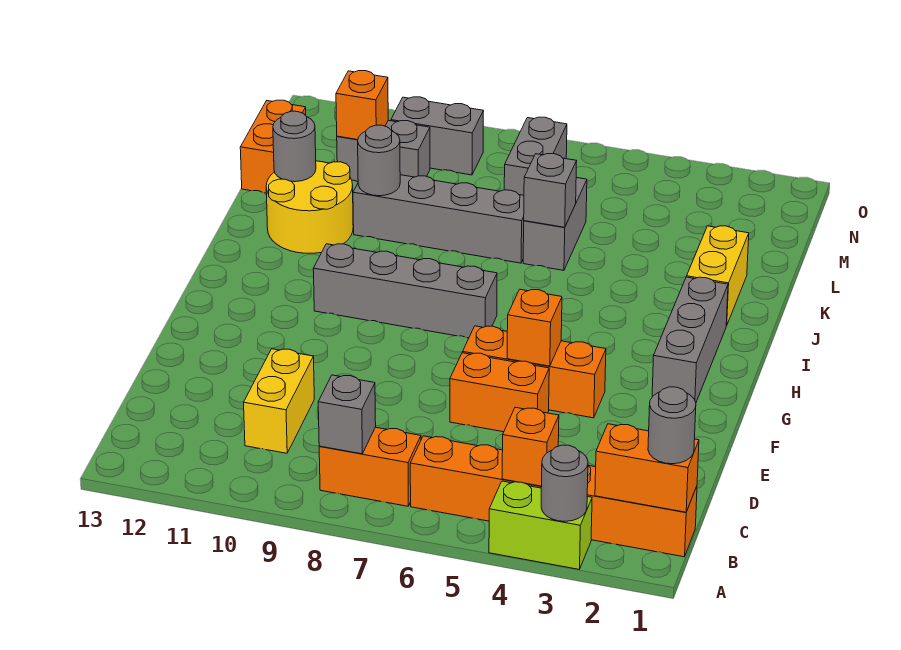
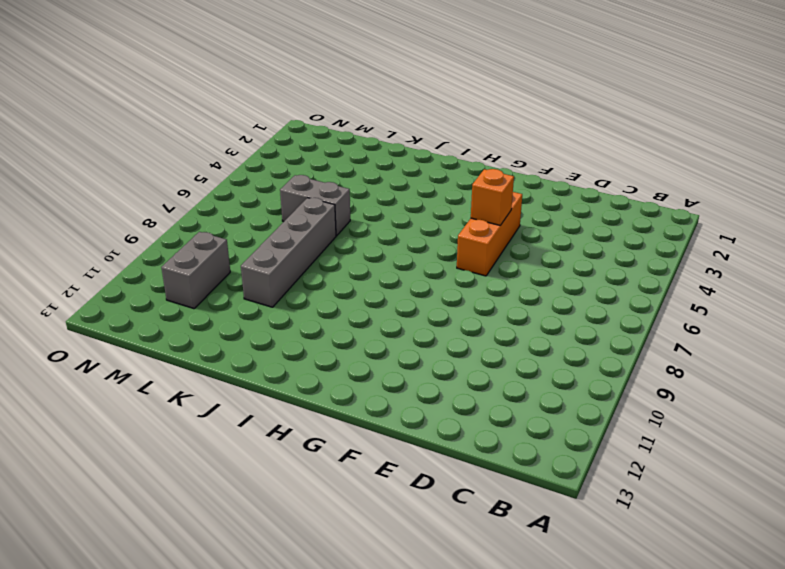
none -> lime brick A3:A4 level 1
none -> orange brick B1:B6 level 1
none -> orange brick B7:B8 level 1

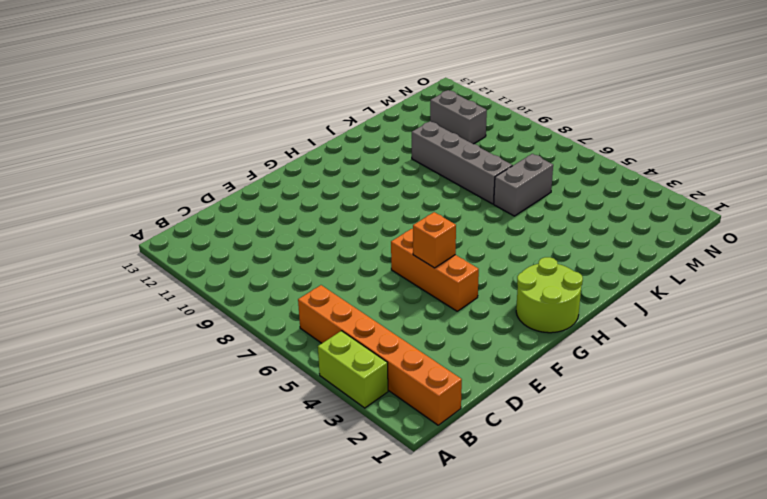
lime round brick G1:H2 level 1 -> grey brick G2:I2 level 1
none -> orange brick B7:B8 level 1
none -> yellow brick C10:D10 level 1
none -> orange brick E5:E6 level 1

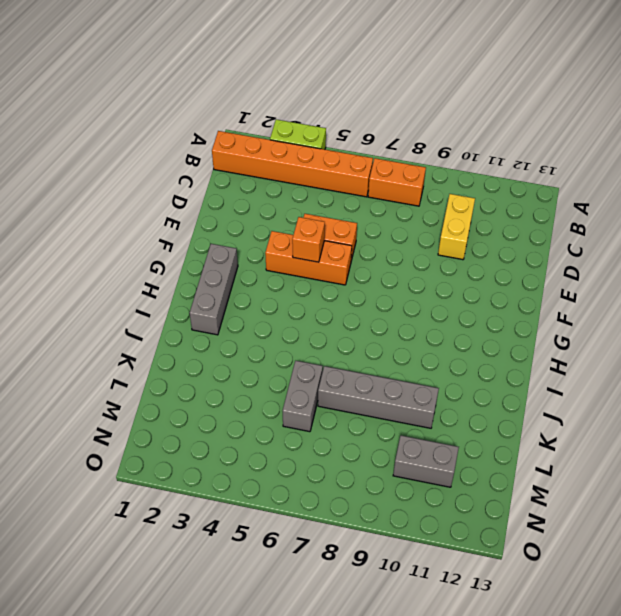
none -> grey brick H7:H10 level 1
none -> yellow brick J2:K2 level 1
none -> yellow round brick J11:K12 level 1

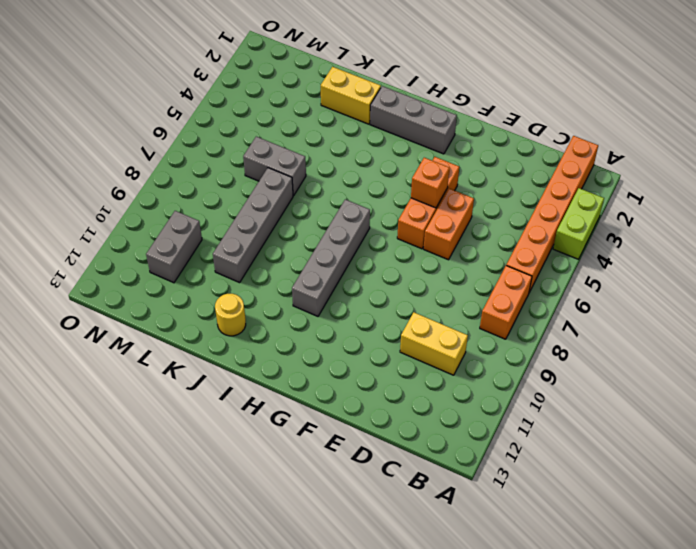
yellow round brick J12 level 1 -> yellow round brick J11:K12 level 1
none -> orange brick L13:M13 level 1
none -> grey brick M7:N7 level 1
none -> grey brick N9:N10 level 1

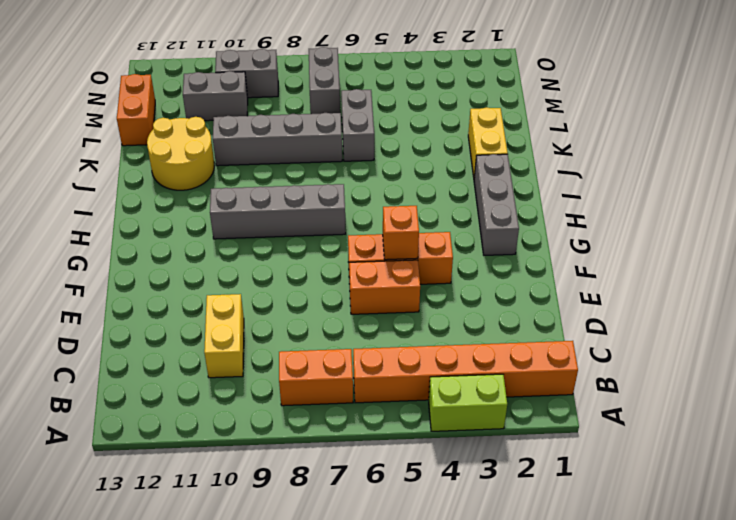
none -> grey round brick A3 level 2
none -> orange brick B1:B2 level 2
none -> orange brick B4 level 2

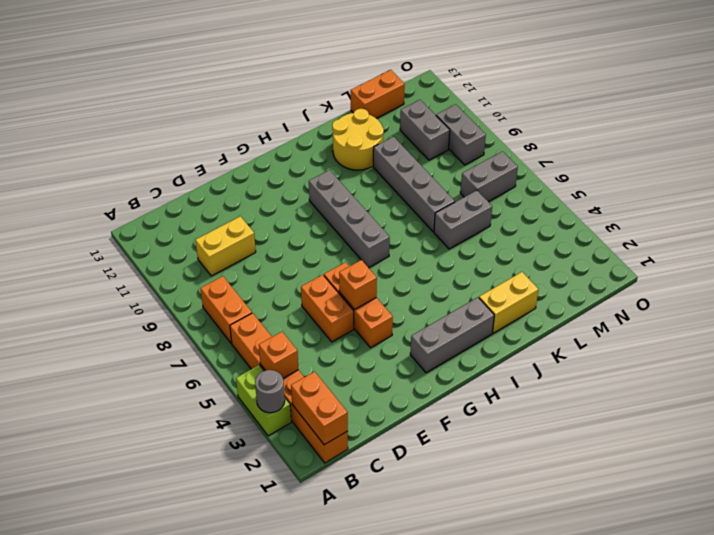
none -> grey brick B8 level 2
none -> grey brick K6 level 2
none -> grey round brick K10 level 2

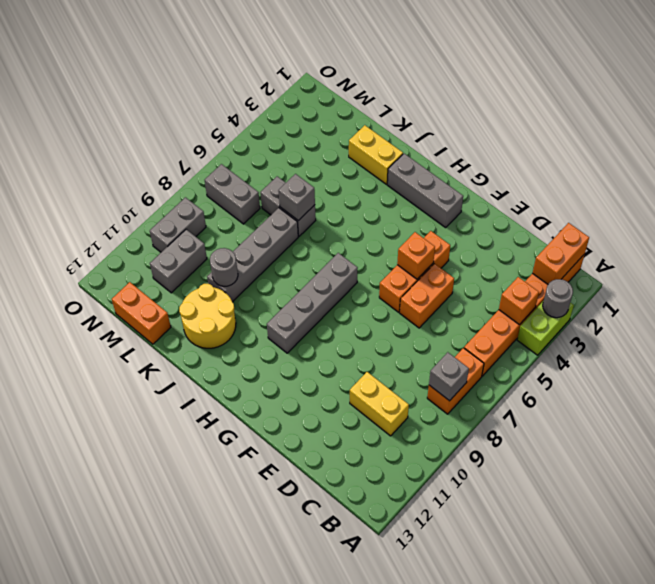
none -> grey round brick K12 level 2
none -> orange brick M11 level 2
none -> grey round brick B1 level 3

